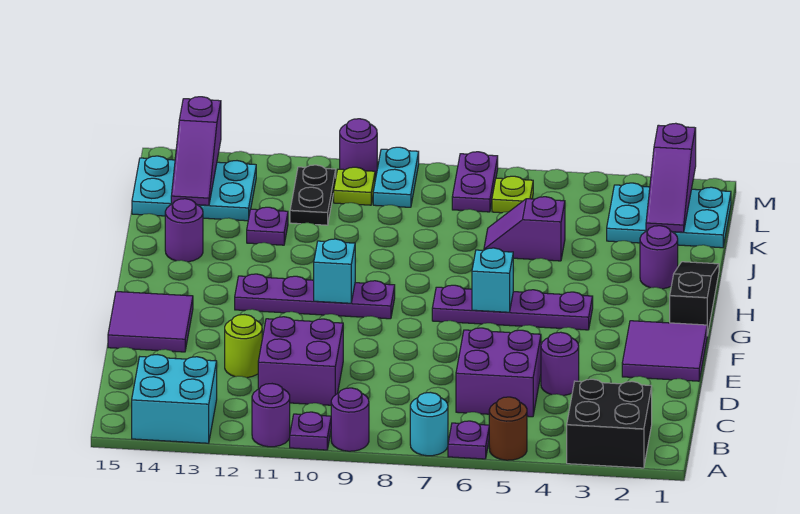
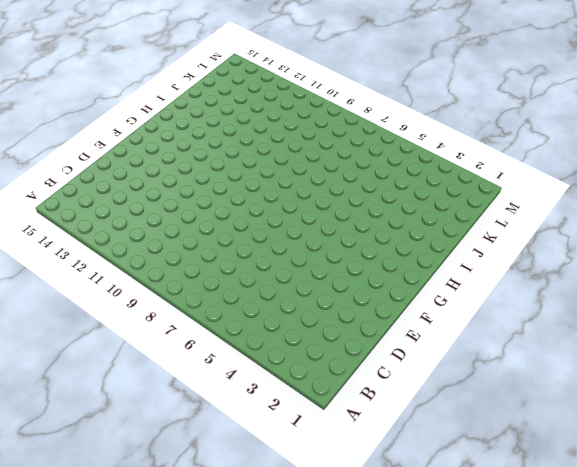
none -> black brick A2:B3 level 1
none -> brown round brick A5 level 1
none -> purple plate A6 level 1
none -> cyan round brick A7 level 1

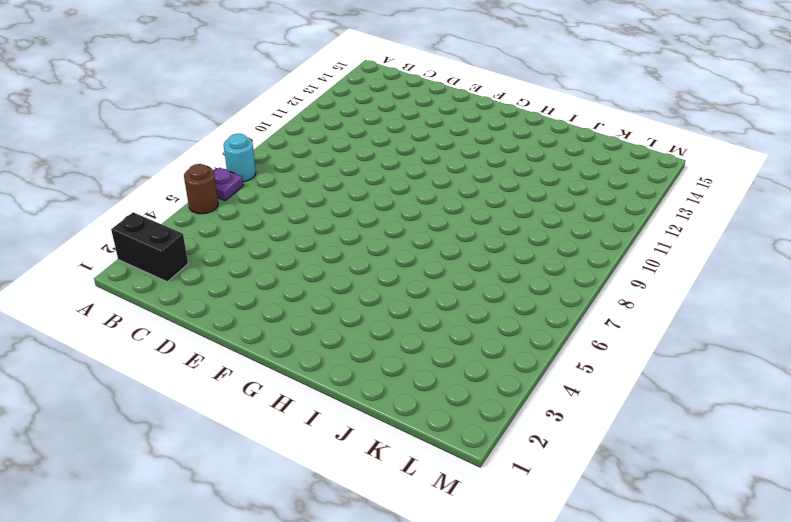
black brick A2:B2 level 1 -> black brick A2:B3 level 1
none -> purple round brick A9 level 1
none -> purple plate A10 level 1
none -> purple round brick A11 level 1
none -> cyan brick A13:B14 level 1

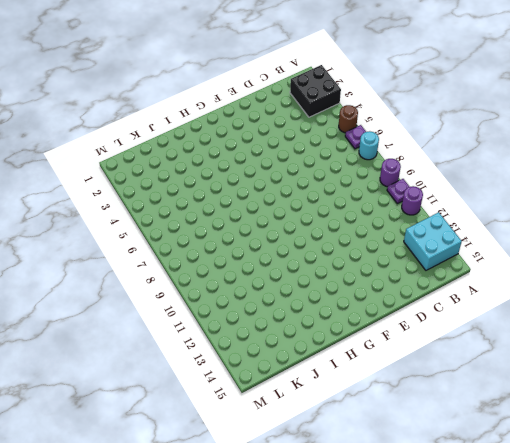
none -> purple brick C5:D6 level 1
none -> purple brick C10:D11 level 1
none -> purple round brick D4 level 1
none -> lime round brick D12 level 1

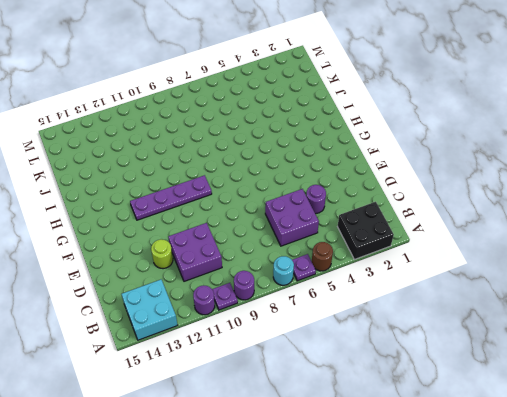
none -> purple tile E1:F2 level 1
none -> purple tile E14:F15 level 1
none -> black slope G1:I1 level 1 top G
none -> purple plate G4:G7 level 1

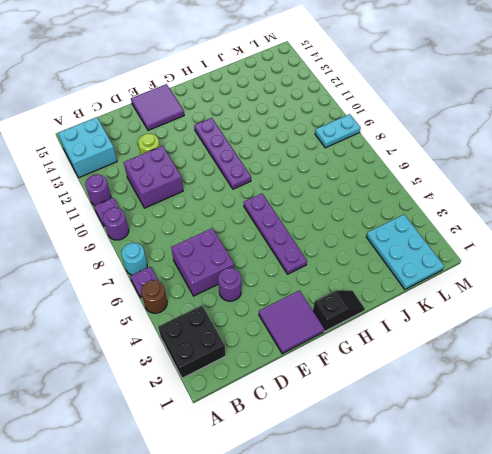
black slope G1:H1 level 1 top G -> black slope G1:I1 level 1 top G
none -> purple round brick I2 level 1
none -> purple round brick I14 level 1
none -> purple slope J5:J6 level 1 top 5
none -> purple plate J12 level 1

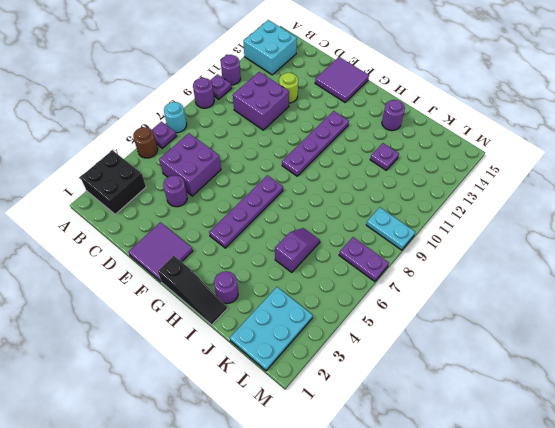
none -> black plate K11:L11 level 1
none -> cyan plate K13:L15 level 1
none -> lime plate L6 level 1
none -> lime plate L10 level 1

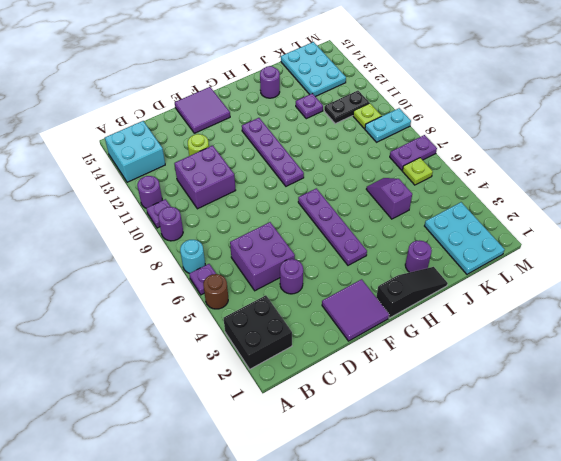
none -> purple round brick M10 level 1
none -> cyan brick G6 level 2
none -> cyan brick G10 level 2
none -> purple slope K2:M2 level 2 top M

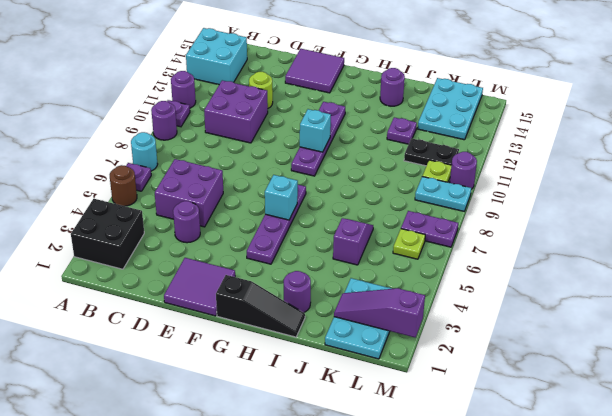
none -> purple slope K14:M14 level 2 top M

